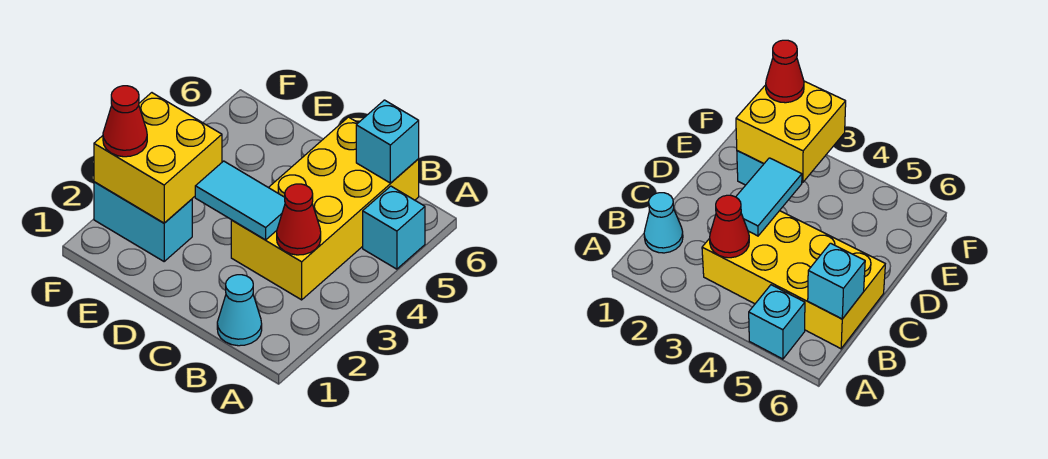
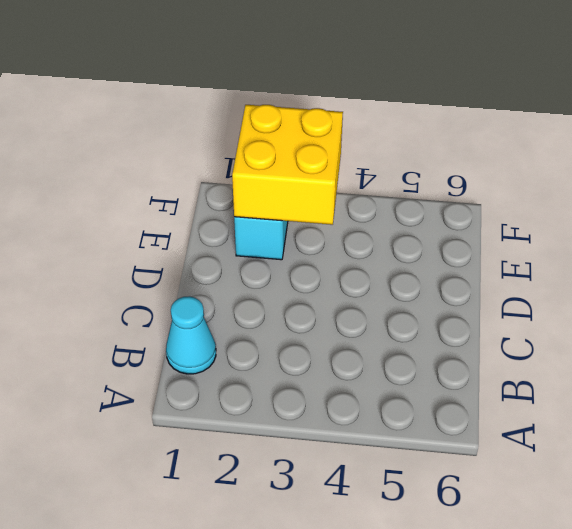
none -> cyan brick A5 level 1
none -> yellow brick B3:C6 level 1

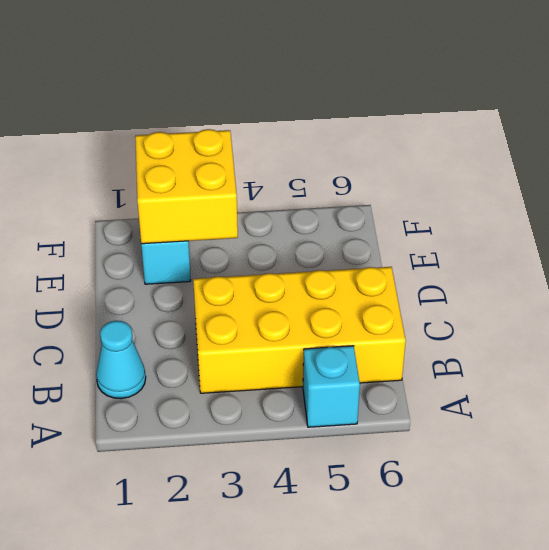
none -> red cone B3 level 2
none -> cyan brick B6 level 2

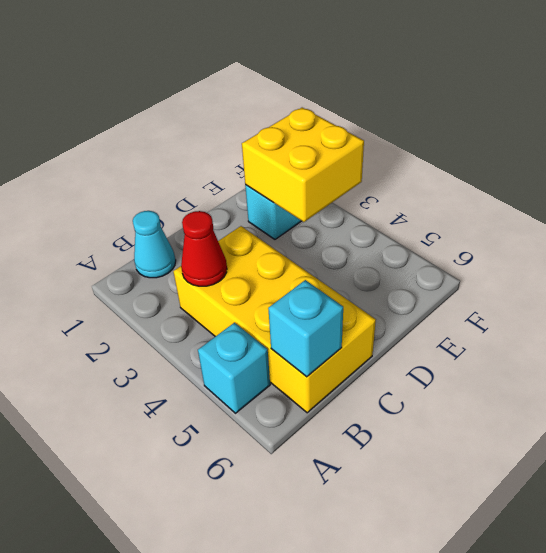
none -> cyan tile C3:D3 level 2
none -> red cone F2 level 3

